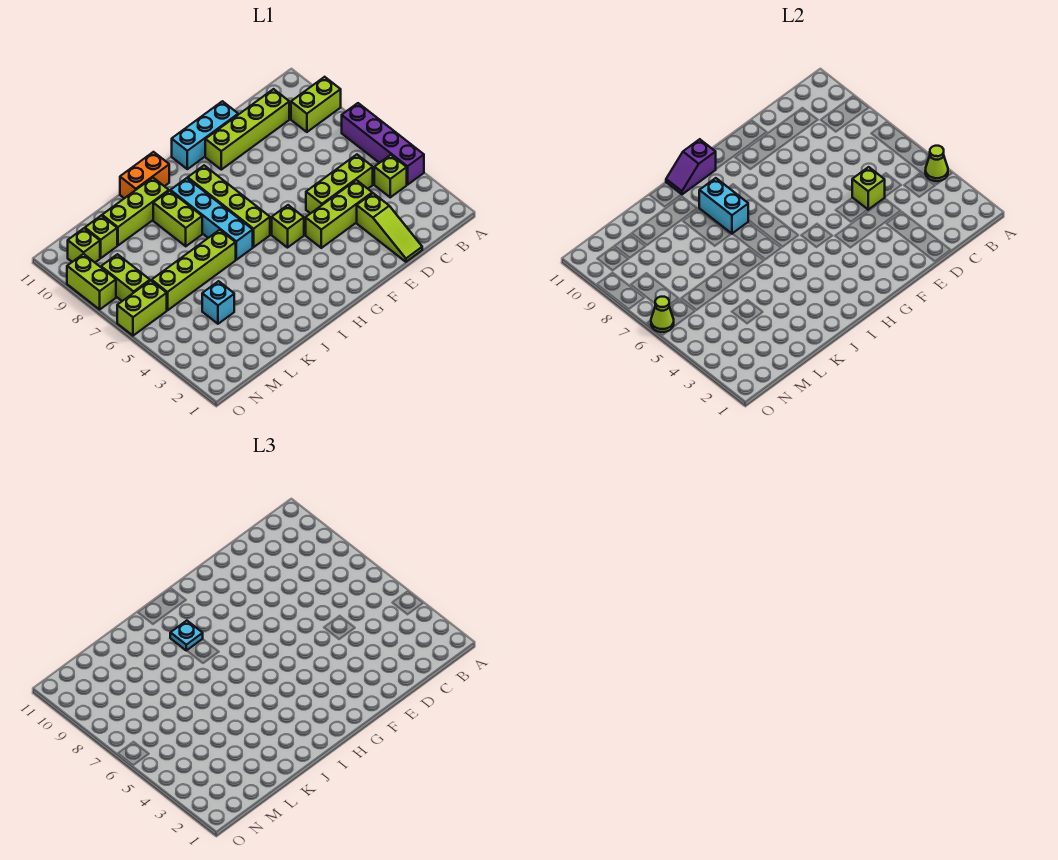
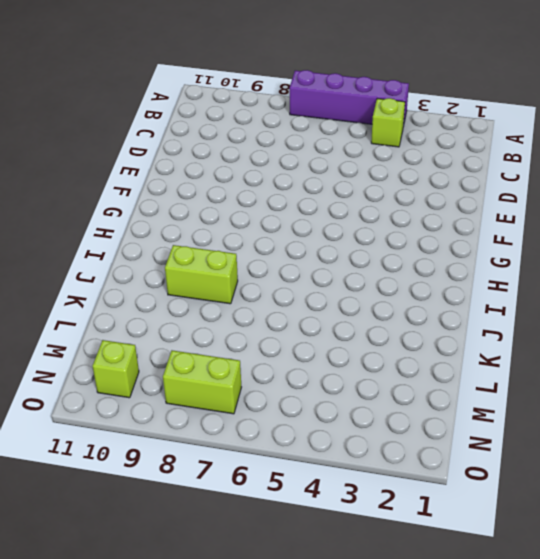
none -> lime brick A9:B9 level 1
none -> lime brick C5:E5 level 1
none -> lime brick C10:F10 level 1

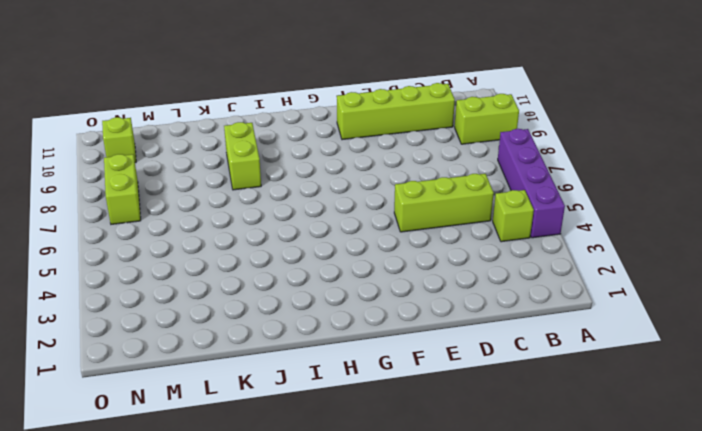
none -> lime slope D1:D3 level 1 top 3
none -> lime brick D4:F4 level 1
none -> cyan brick E11:G11 level 1

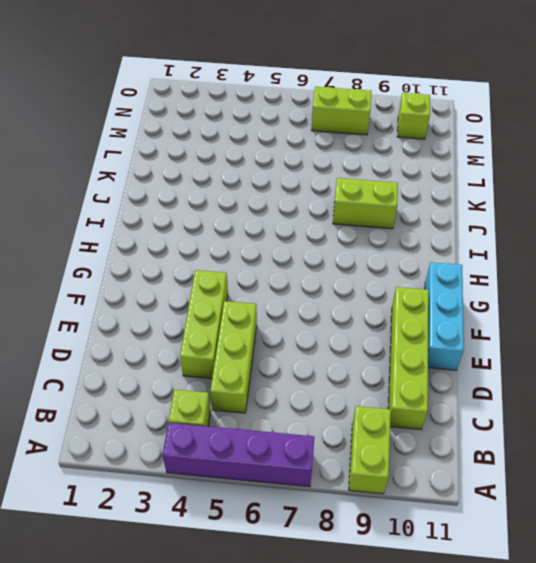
none -> lime slope D1:D3 level 1 top 3
none -> lime brick G5 level 1
none -> lime brick H6:H9 level 1

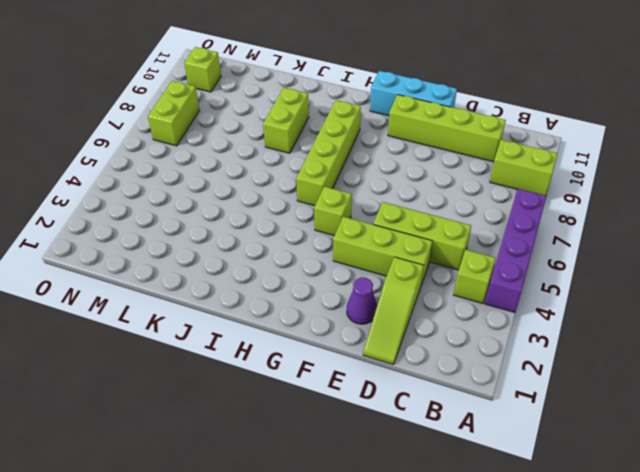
purple cone E2 level 1 -> none
none -> cyan brick I6:I9 level 1
none -> orange brick I11:J11 level 1
none -> lime brick J6:M6 level 1

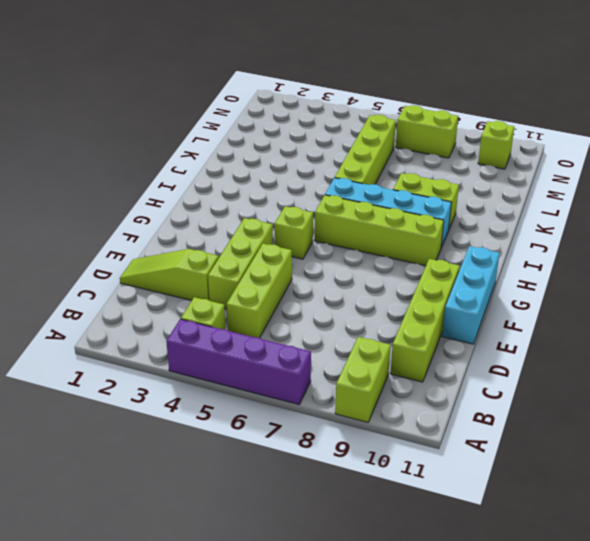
none -> orange brick I11:J11 level 1
none -> lime brick J10:L10 level 1
none -> cyan brick L4 level 1

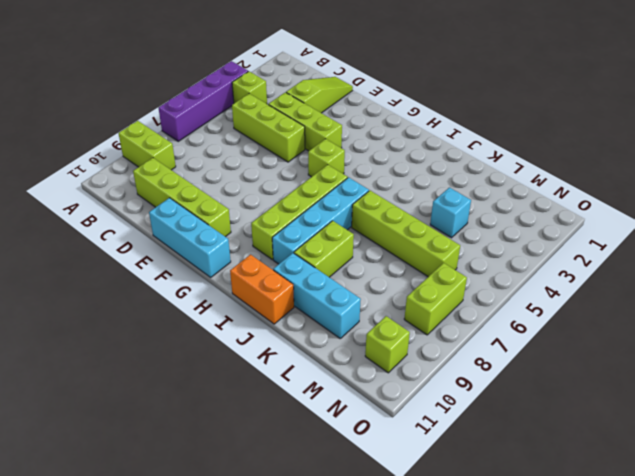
cyan brick J10:L10 level 1 -> lime brick J10:L10 level 1
none -> lime brick M10 level 1
none -> lime brick N6:O6 level 1
none -> lime brick O8:O9 level 1

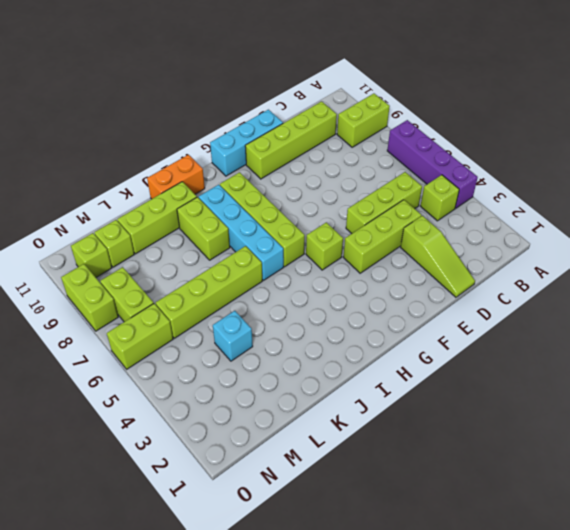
none -> lime cone A4 level 2
none -> lime brick D5 level 2
none -> purple slope H11:I11 level 2 top H

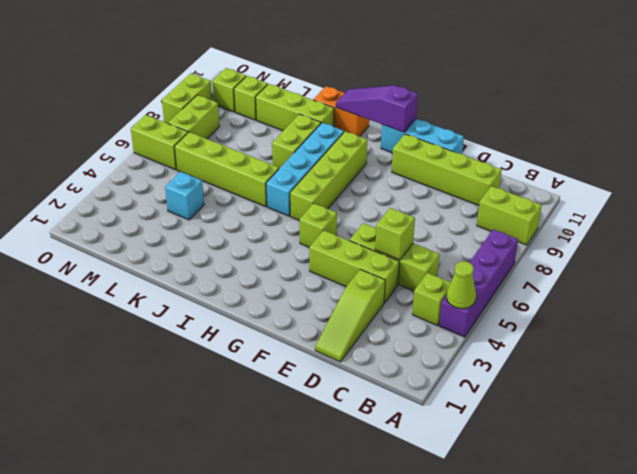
purple slope G11:I11 level 2 top G -> purple slope H11:I11 level 2 top H
none -> cyan brick I8:I9 level 2
none -> lime cone O6 level 2
none -> cyan plate I9 level 3

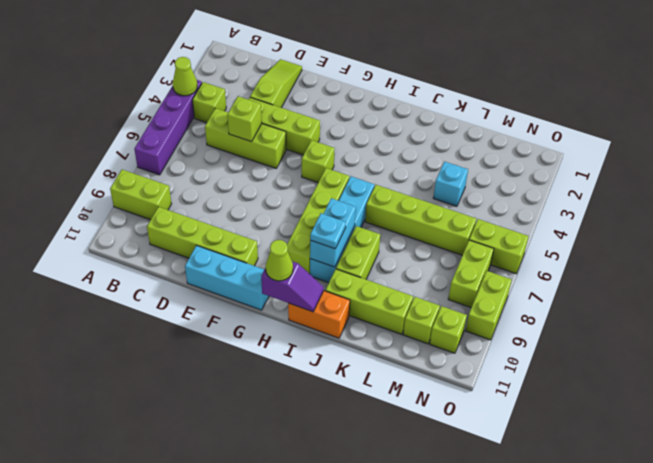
lime cone H11 level 3 -> lime cone O6 level 2

